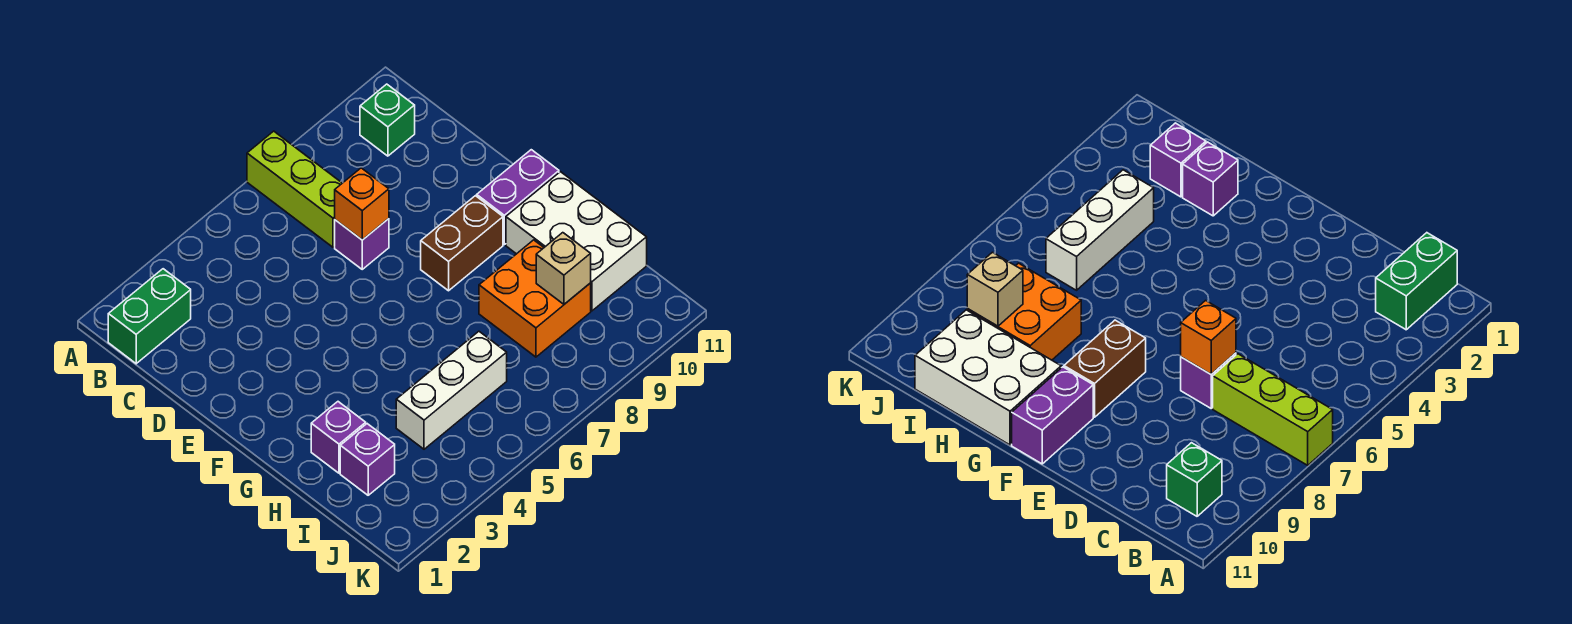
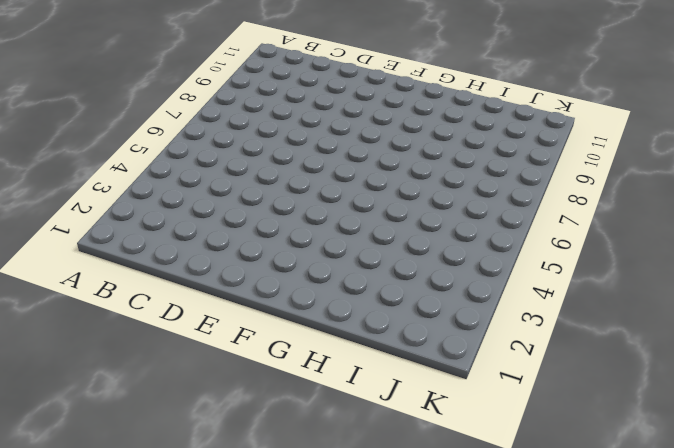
none -> lime brick A7:C7 level 1
none -> green brick B1:B2 level 1
none -> green brick B10 level 1

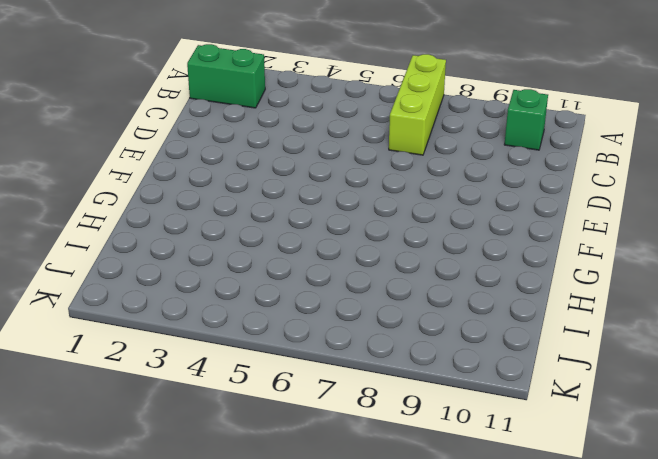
none -> purple brick D7 level 1
none -> brown brick F8:F9 level 1
none -> purple brick F10:F11 level 1

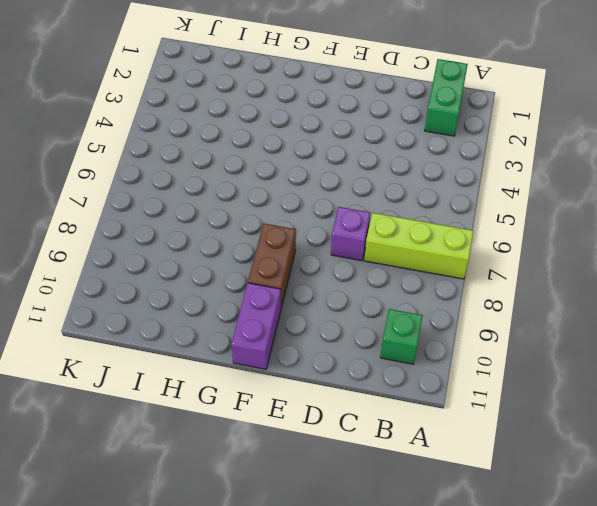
none -> white brick G10:I11 level 1
none -> purple brick H2 level 1
none -> orange brick H8:I9 level 1

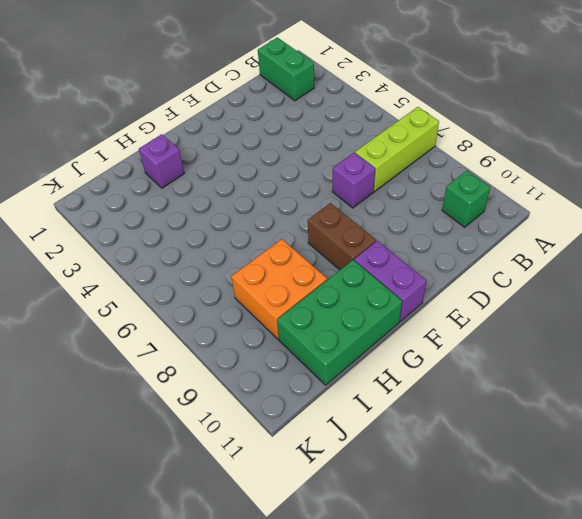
green brick G10:I11 level 1 -> white brick G10:I11 level 1
none -> purple brick I2 level 1
none -> white brick I4:I6 level 1
none -> orange brick D7 level 2

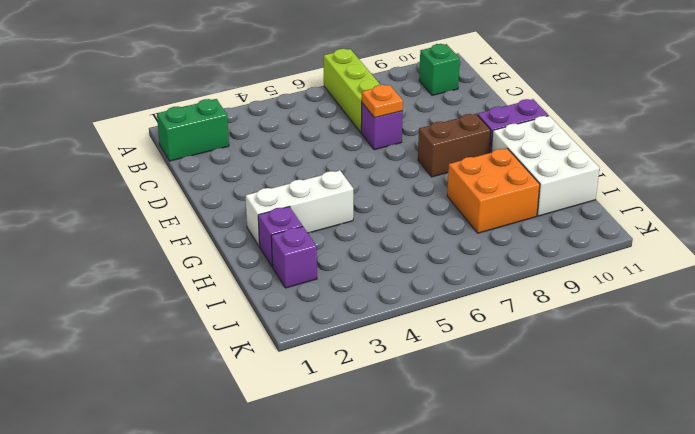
orange plate D7 level 2 -> orange brick D7 level 2
white brick G2:G4 level 1 -> white brick I4:I6 level 1
none -> tan brick I9 level 2

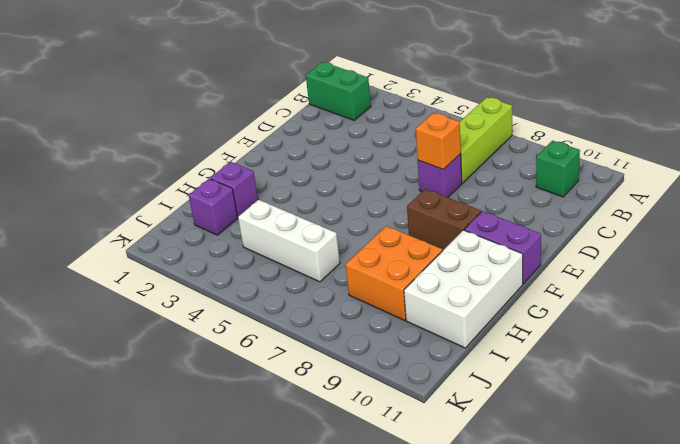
none -> tan brick I9 level 2

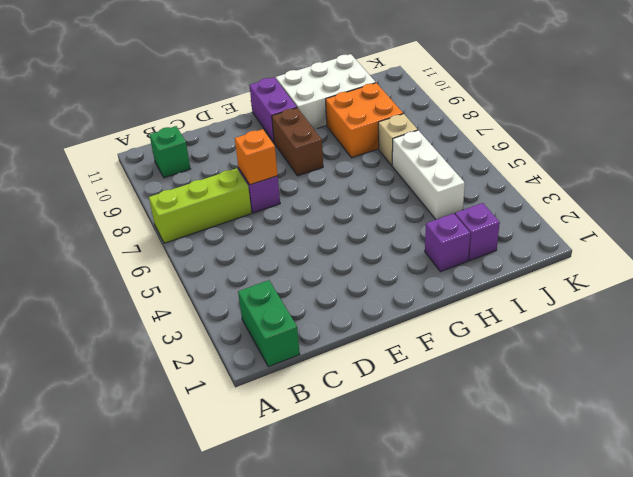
tan brick I7 level 1 -> tan brick I9 level 2

